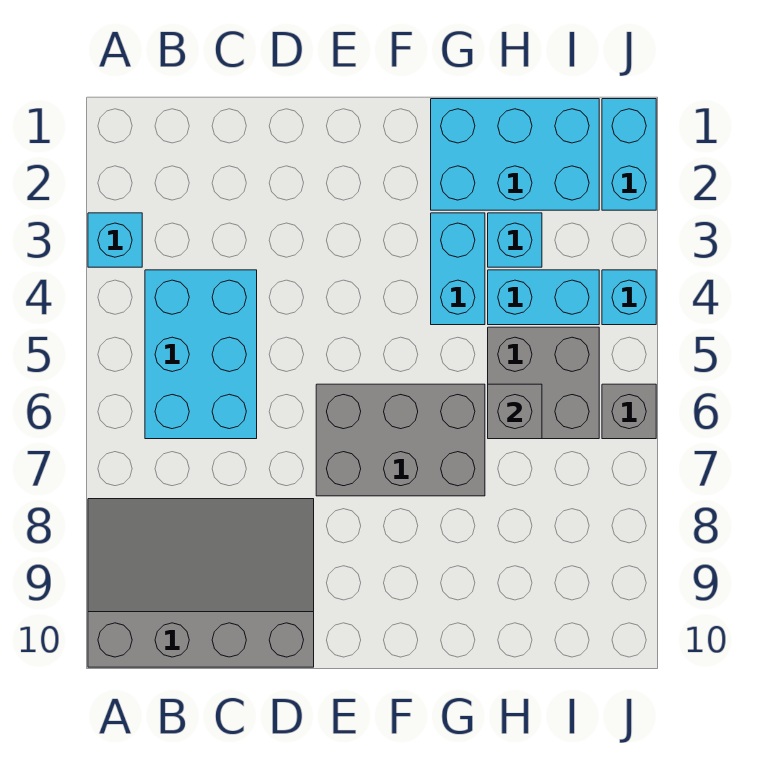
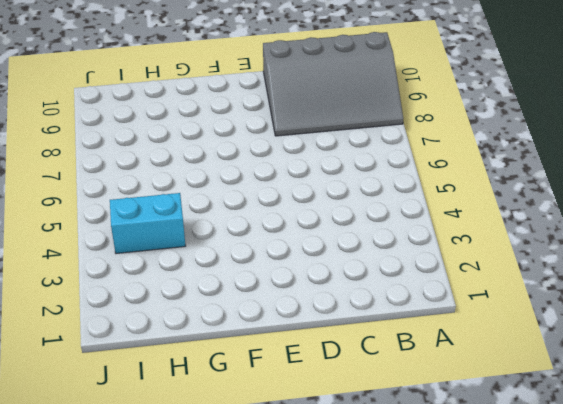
none -> cyan brick A3 level 1
none -> cyan brick B4:C6 level 1
none -> grey brick E6:G7 level 1

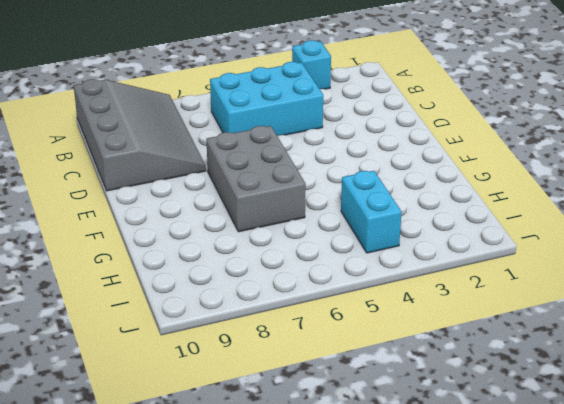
none -> cyan brick G1:I2 level 1
none -> cyan brick G3:G4 level 1
none -> cyan brick H3 level 1

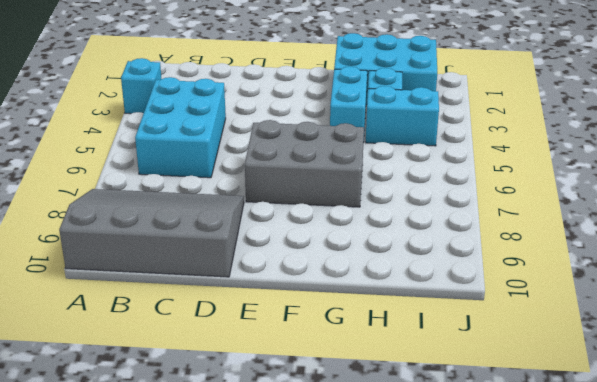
none -> grey brick H5:I6 level 1
none -> cyan brick J1:J2 level 1
none -> cyan brick J4 level 1

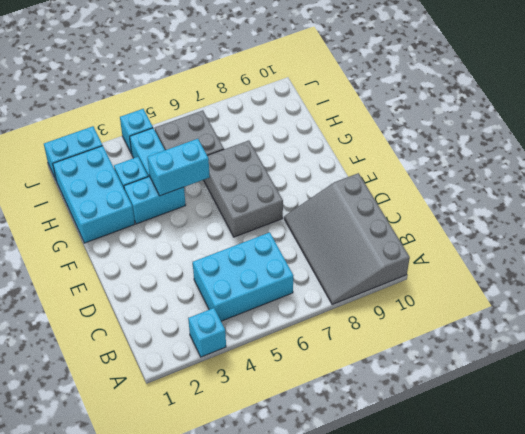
cyan brick G4:G5 level 2 -> none
none -> grey brick J6 level 1
none -> grey brick H6 level 2

